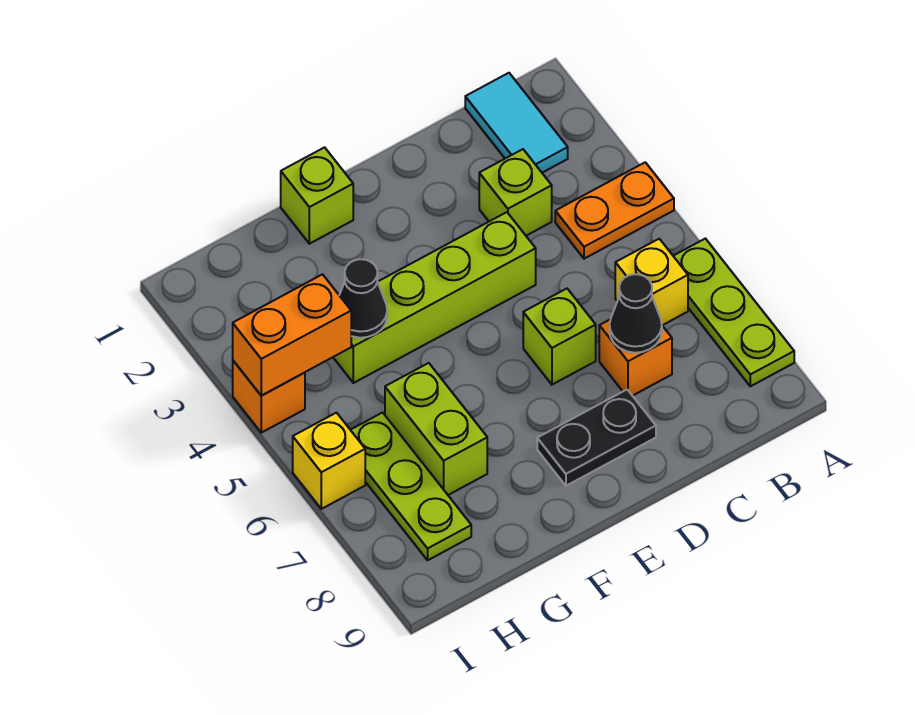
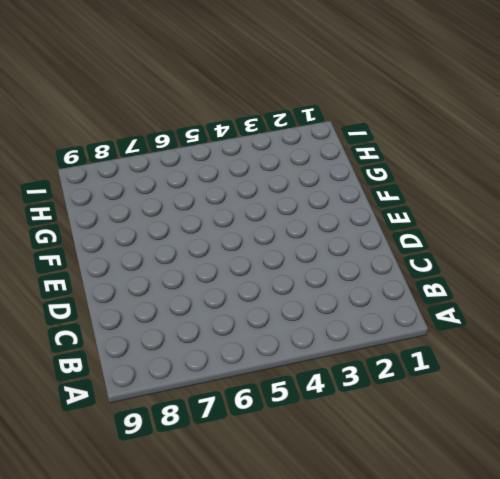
none -> orange plate A4:B4 level 1
none -> lime plate A6:A8 level 1
none -> cyan tile B1:B2 level 1

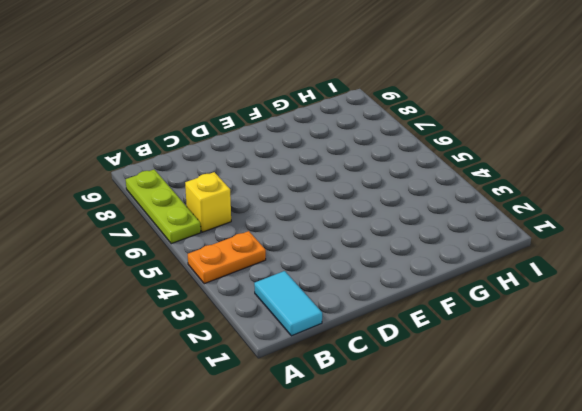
none -> lime brick C3 level 1
none -> orange brick C7 level 1
none -> lime brick D4:G4 level 1

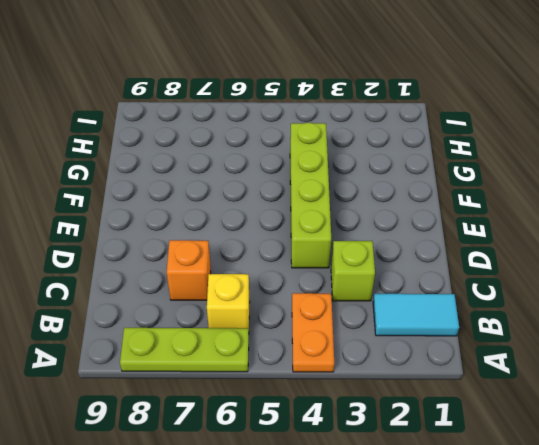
none -> lime brick D6 level 1
none -> black plate D8:E8 level 1
none -> lime brick F1 level 1

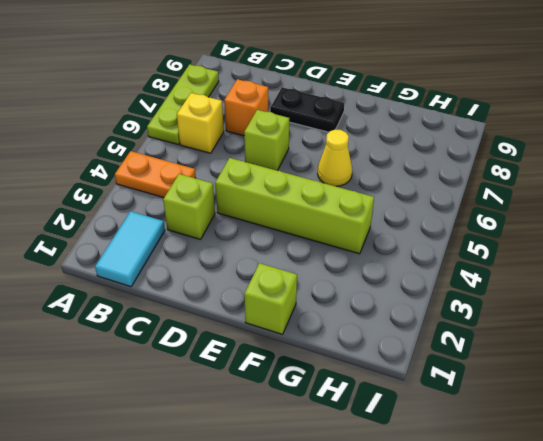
yellow cone F6 level 1 -> none
none -> lime brick G6:G7 level 1
none -> lime plate H6:H8 level 1
none -> orange brick I4 level 1

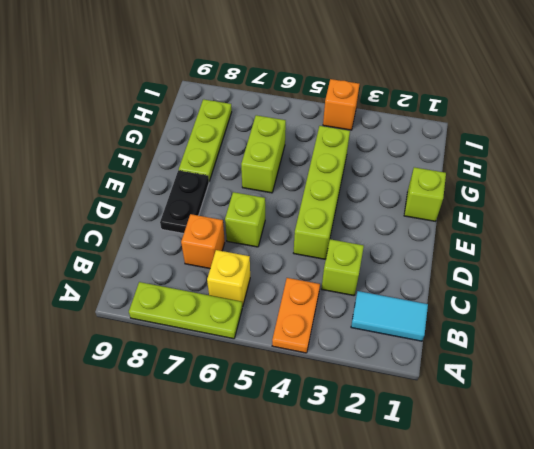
lime brick F6:G6 level 1 -> lime brick G6:G7 level 1
lime plate F8:H8 level 1 -> lime plate H6:H8 level 1
none -> yellow brick I6 level 1
none -> black cone C7 level 2
none -> black cone G4 level 2

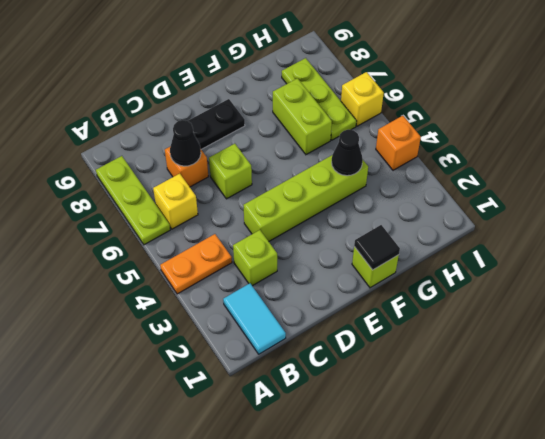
black tile F1 level 2 -> none
none -> orange brick H4:I4 level 2

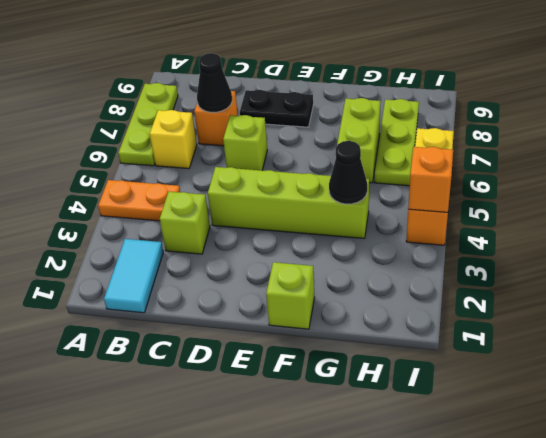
orange brick I4 level 2 -> orange brick H4:I4 level 2

